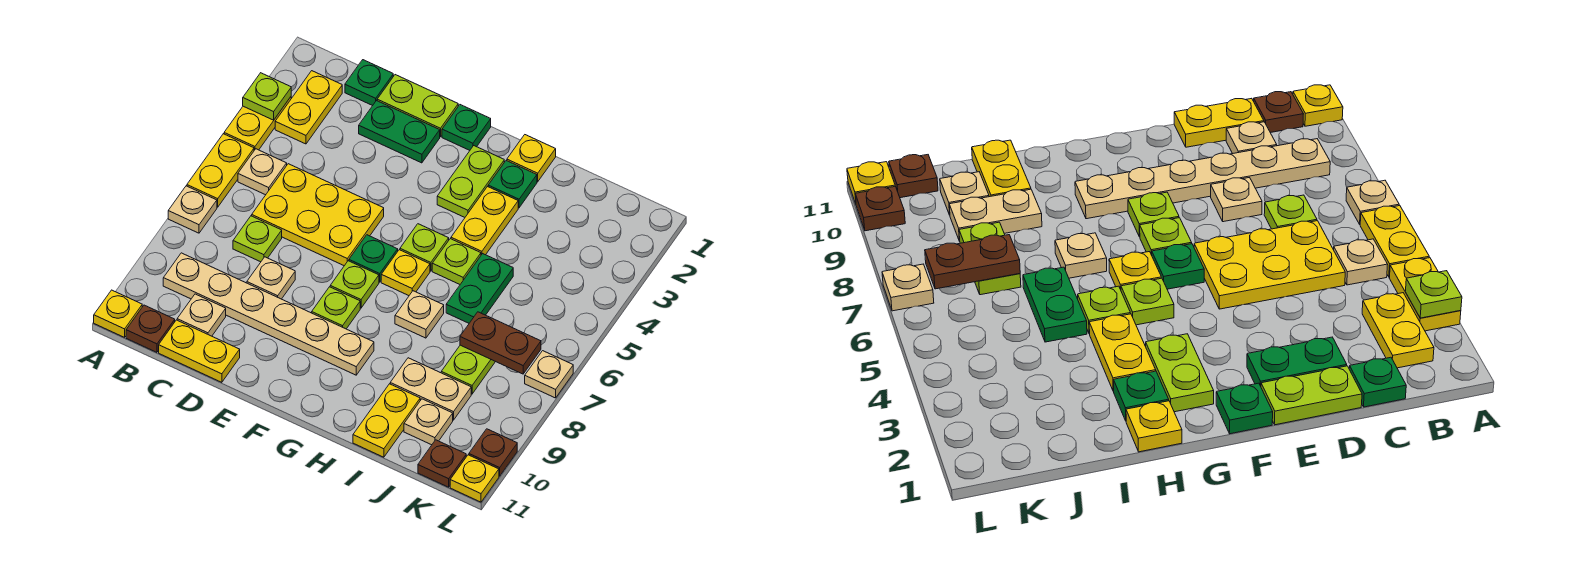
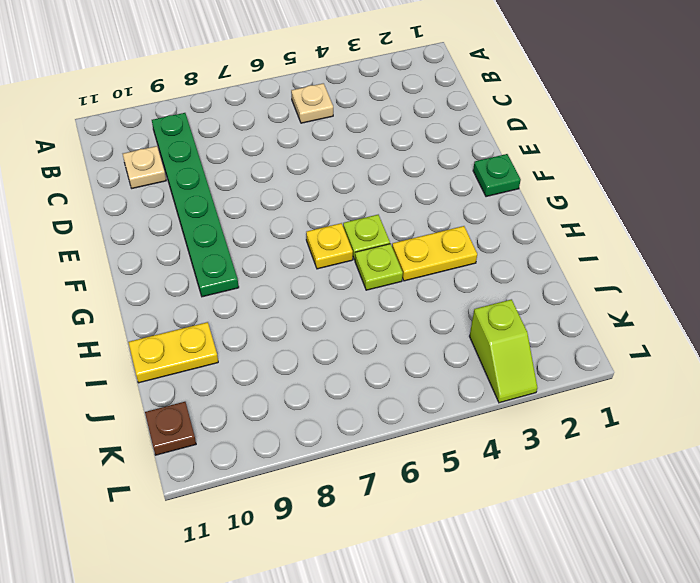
green plate B9:G9 level 1 -> tan plate B9:G9 level 1
lime slope K3:L3 level 1 top K -> none
none -> yellow plate A3:A4 level 1
none -> yellow plate A5:A6 level 1
none -> tan plate A7 level 1
none -> yellow plate A11 level 1

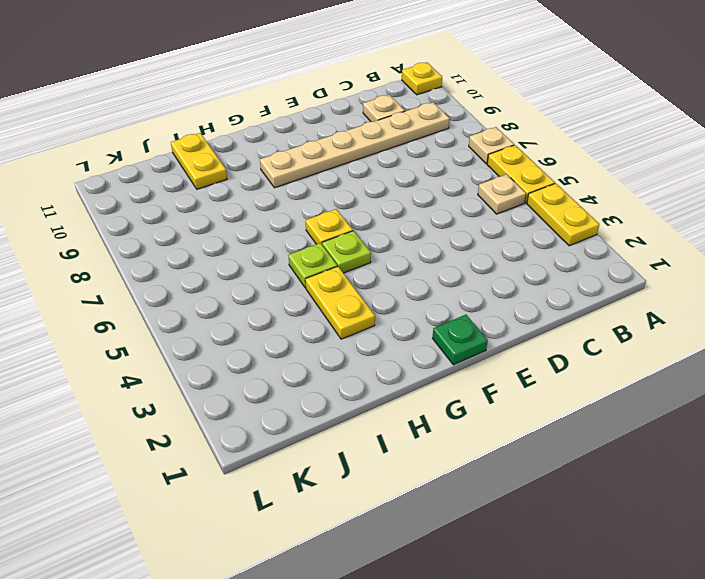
none -> yellow plate B2:B3 level 1
none -> brown plate B11 level 1
none -> green plate C1 level 1
none -> yellow plate C5:E6 level 1

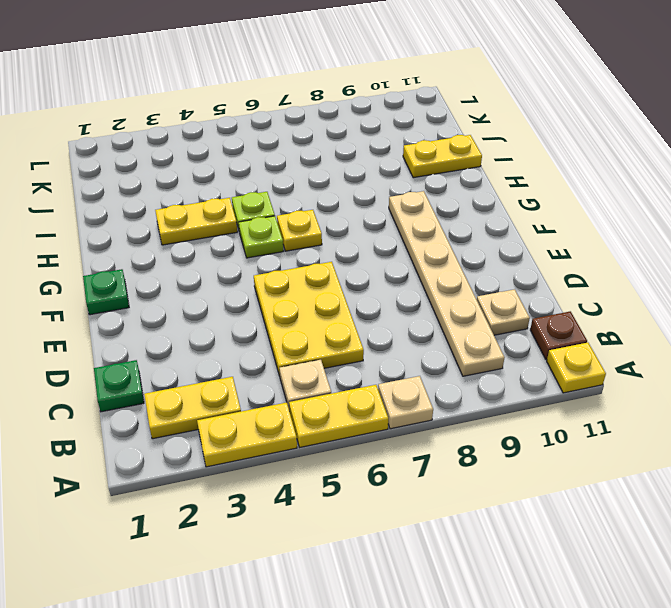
none -> lime plate C7 level 1
none -> yellow plate C11:D11 level 1
none -> lime plate D1:E1 level 1
none -> green plate D2:E2 level 1

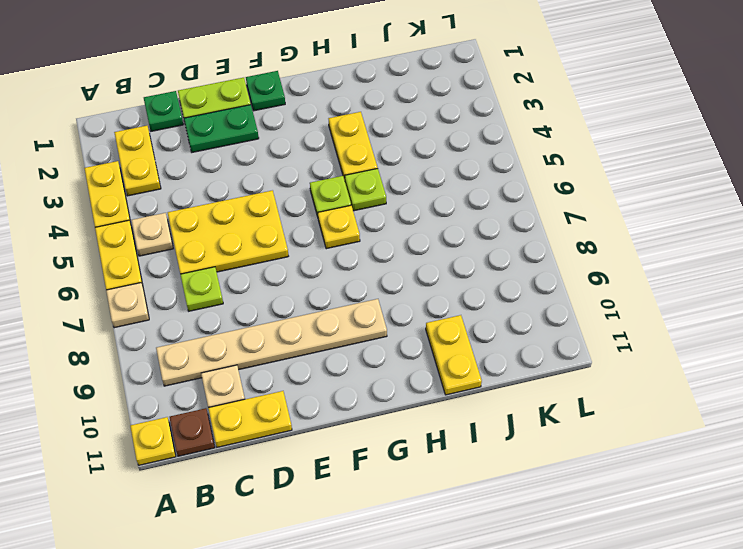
none -> tan plate D8 level 1
none -> green plate F6 level 1
none -> lime plate F7 level 1
none -> lime plate F8 level 1

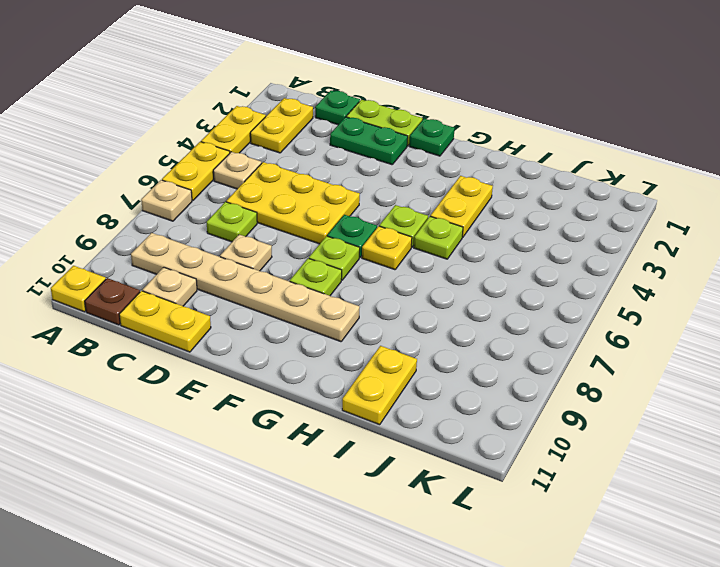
none -> lime plate G2:G3 level 1
none -> yellow plate H1 level 1
none -> green plate H2 level 1
none -> tan plate H7 level 1

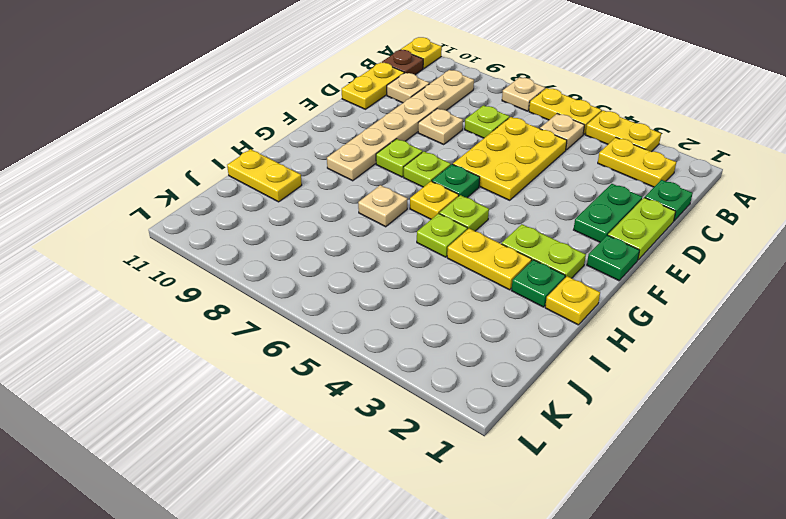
none -> green plate I5:I6 level 1
none -> tan plate I9:J9 level 1
none -> lime plate J7:J8 level 1
none -> tan plate J10 level 1

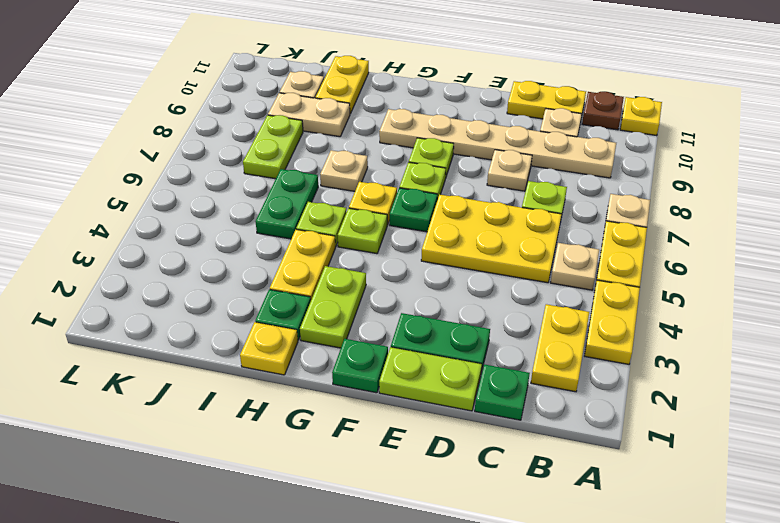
none -> brown plate K11 level 1
none -> tan plate L7 level 1
none -> brown plate L10 level 1
none -> yellow plate L11 level 1

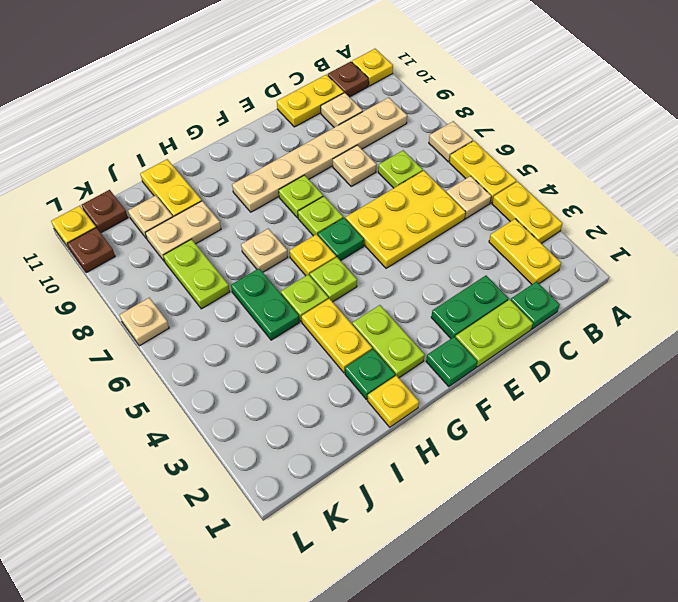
none -> lime plate A3 level 2
none -> brown plate J7:K7 level 2

